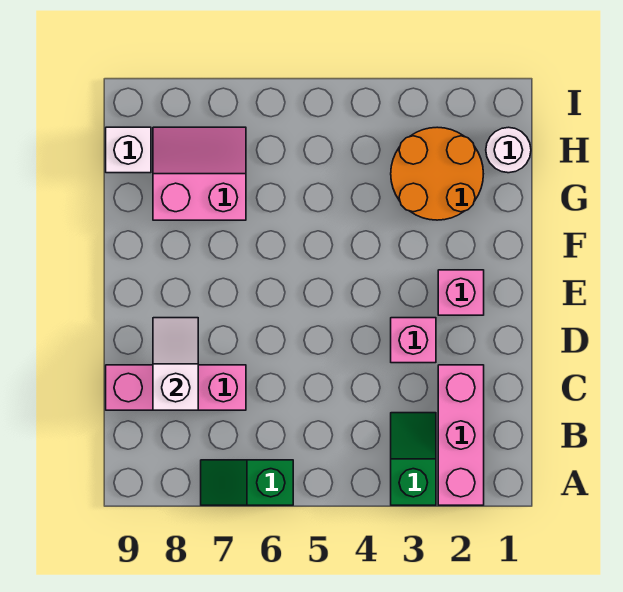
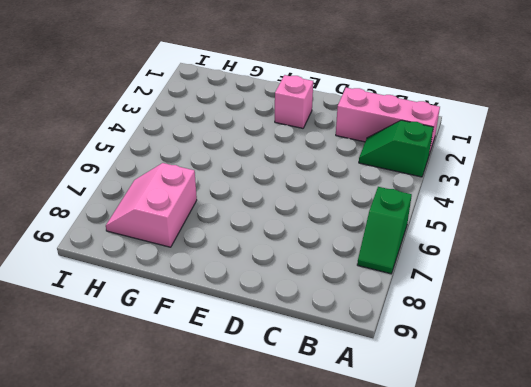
none -> pink brick C7:C9 level 1
none -> pink brick D3 level 1

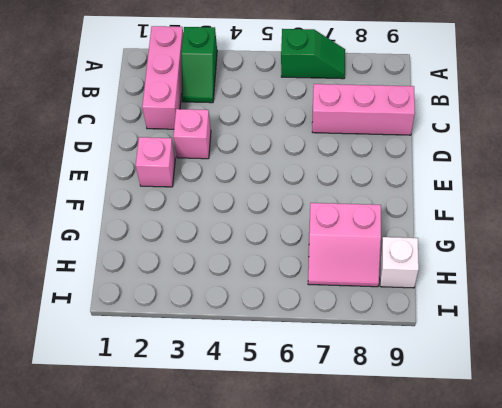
none -> orange round brick G2:H3 level 1
none -> white round brick H1 level 1

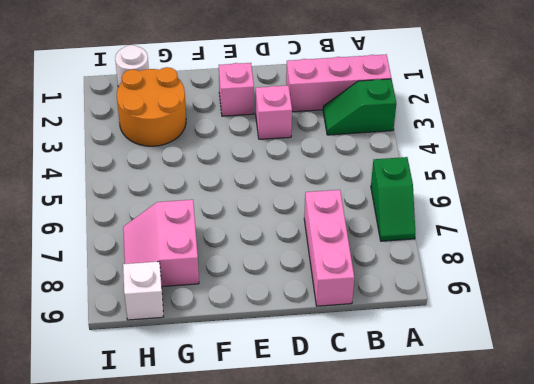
none -> white slope C8:D8 level 2 top C

